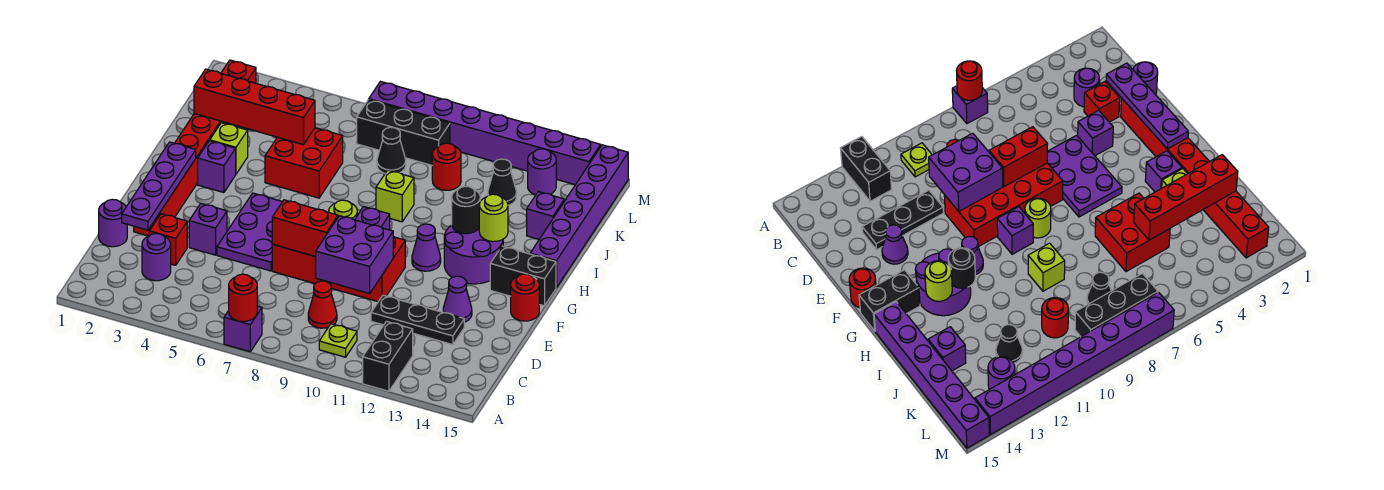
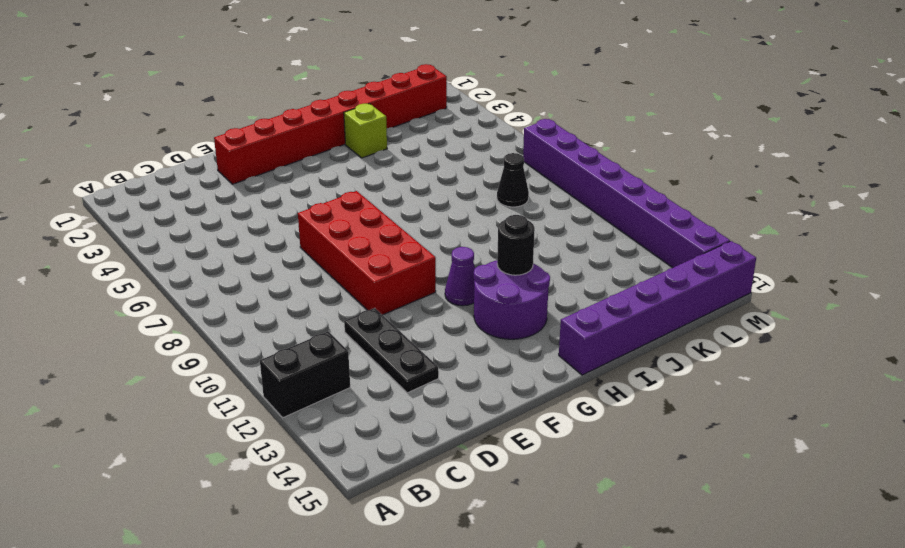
none -> purple brick A7 level 1
none -> lime plate B10 level 1
none -> purple round brick C3 level 1
none -> red cone C9 level 1

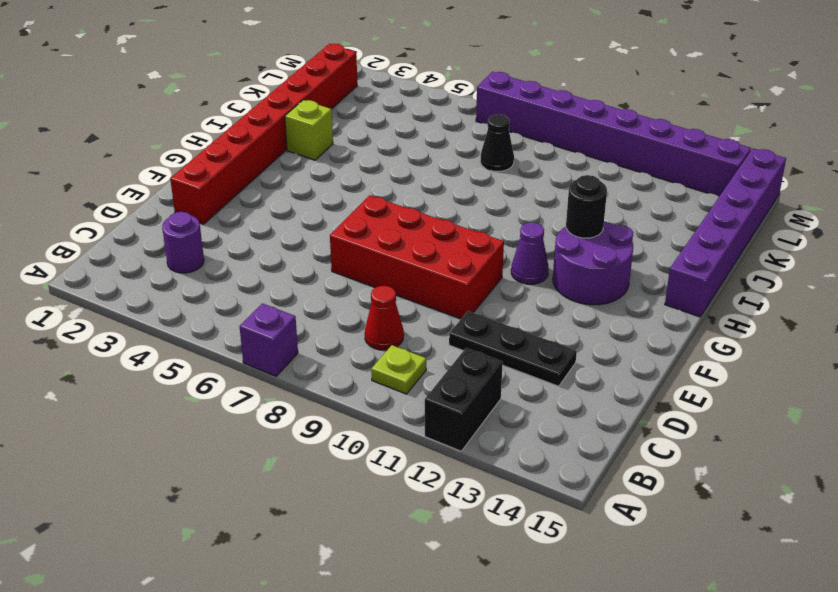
none -> purple round brick D1 level 1
none -> red brick D3 level 1
none -> purple brick E4 level 1
none -> purple plate E5:G6 level 1

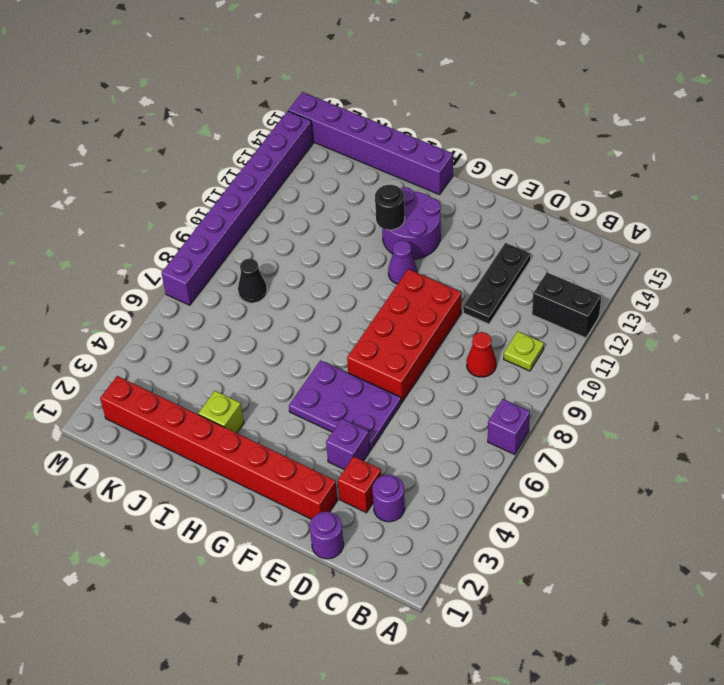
none -> purple cone E13 level 1
none -> red round brick F15 level 1
none -> lime round brick G8 level 1
none -> purple brick G9 level 1

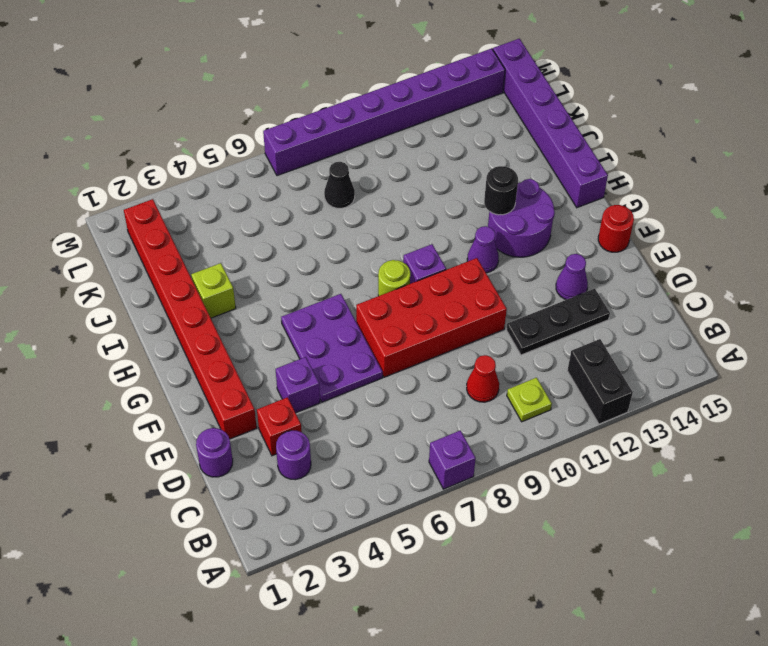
none -> black brick G14:G15 level 1
none -> purple brick H3 level 1
none -> red brick I5:J6 level 1
none -> lime brick I9 level 1

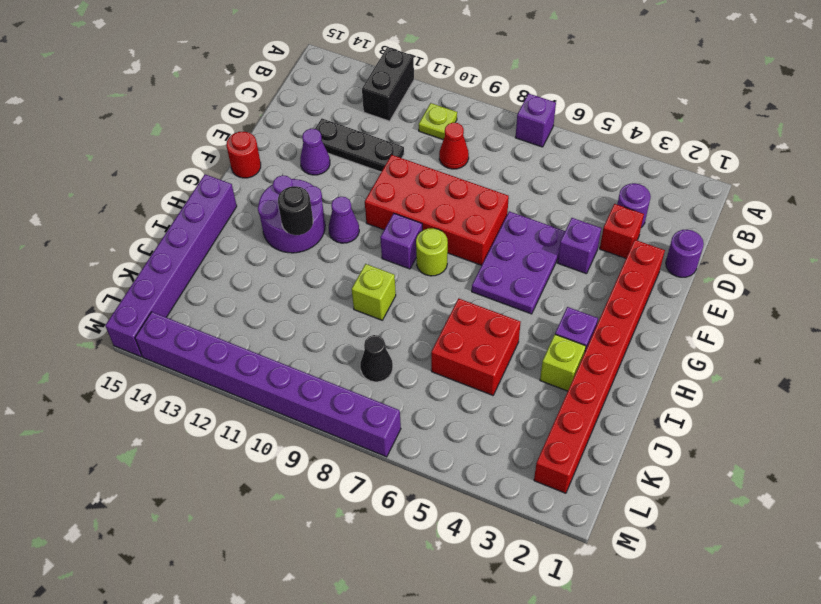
none -> black brick G14:G15 level 1
none -> purple brick J14 level 1
none -> red round brick K10 level 1
none -> black cone K12 level 1

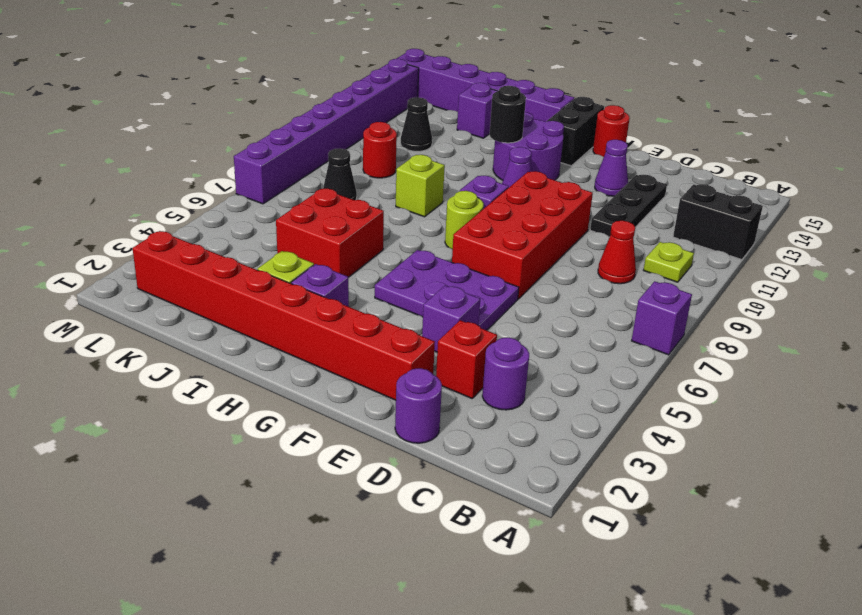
none -> black brick L7:L9 level 1
none -> purple round brick L13 level 1
none -> red round brick A7 level 2
none -> purple plate D2:G2 level 2

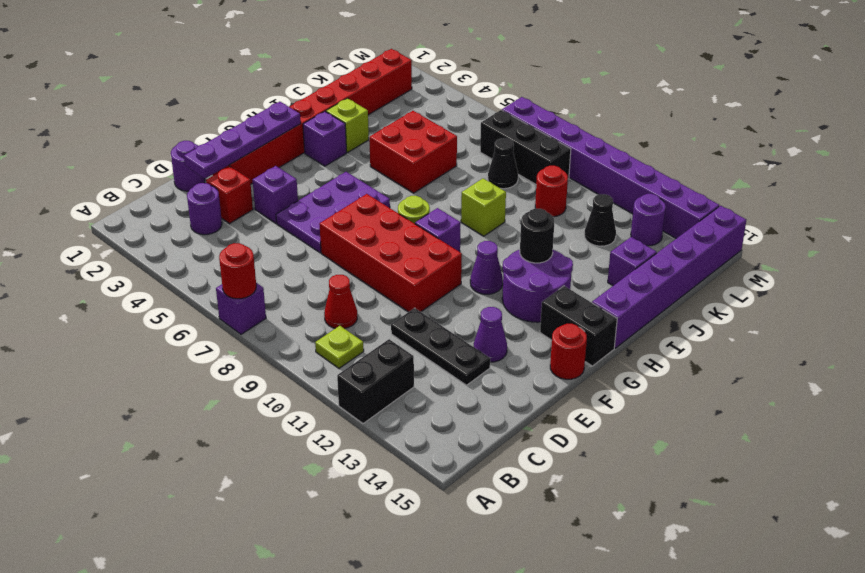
none -> purple brick D9:E10 level 2
none -> red brick E7:E8 level 2
none -> lime round brick H13 level 2
none -> red brick J2:J5 level 2

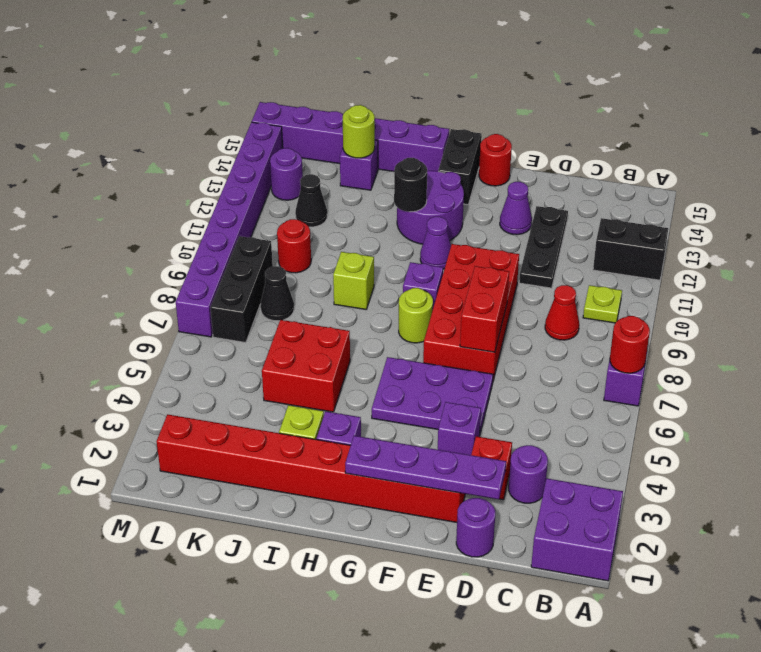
purple brick A1:B2 level 1 -> purple brick D9:E10 level 2
lime round brick J14 level 2 -> lime round brick H13 level 2
none -> red brick J2:J5 level 2

